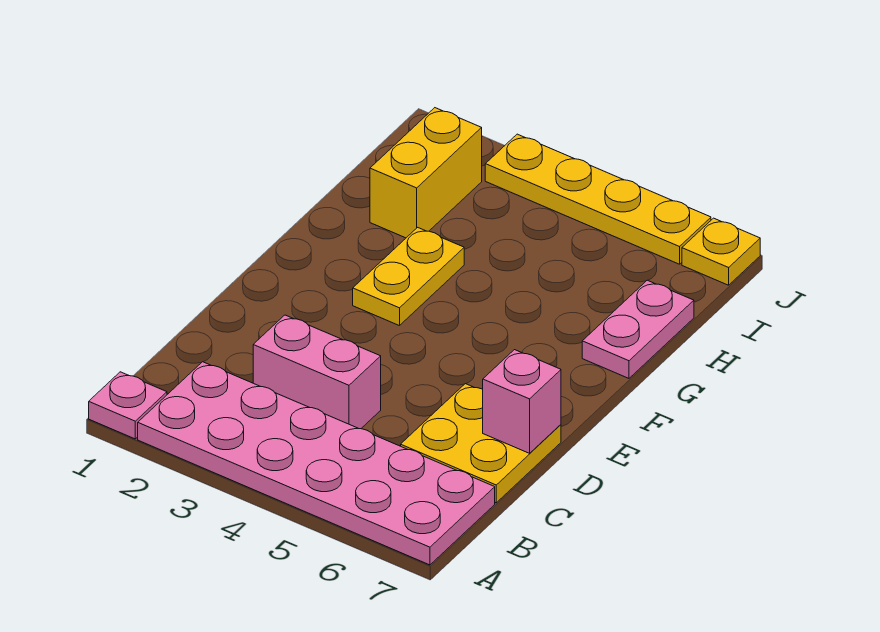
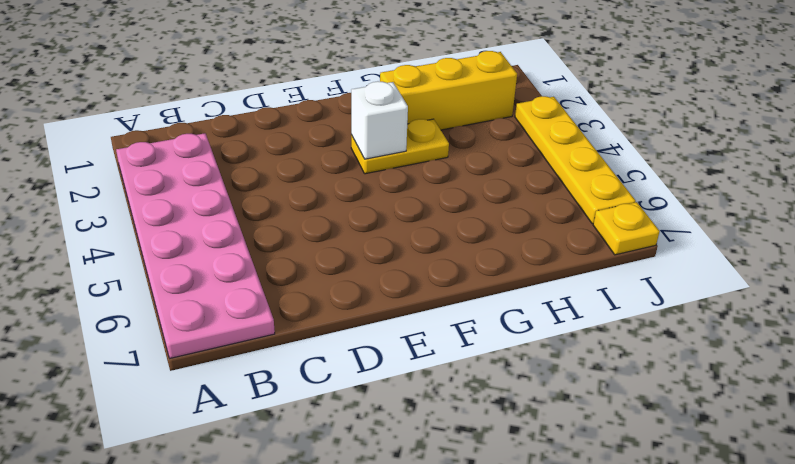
white brick F3 level 2 -> none
yellow brick G2:I2 level 1 -> yellow brick H2:I2 level 1
none -> pink plate A1 level 1
none -> pink brick C3:C4 level 1

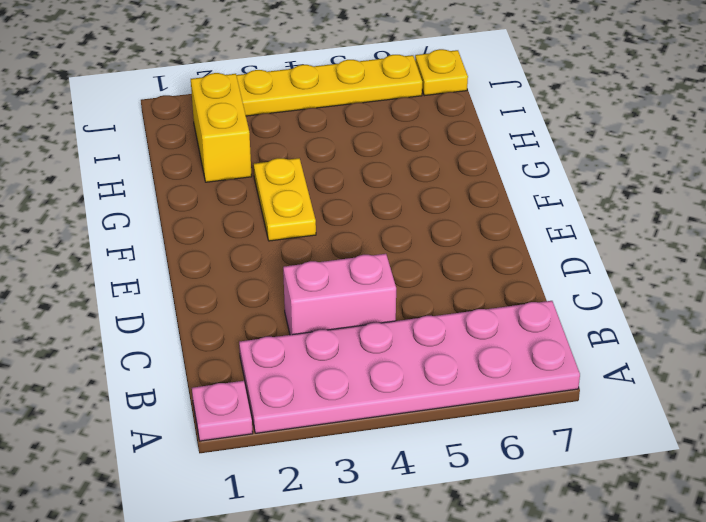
none -> yellow plate C6:D7 level 1
none -> pink plate G7:H7 level 1

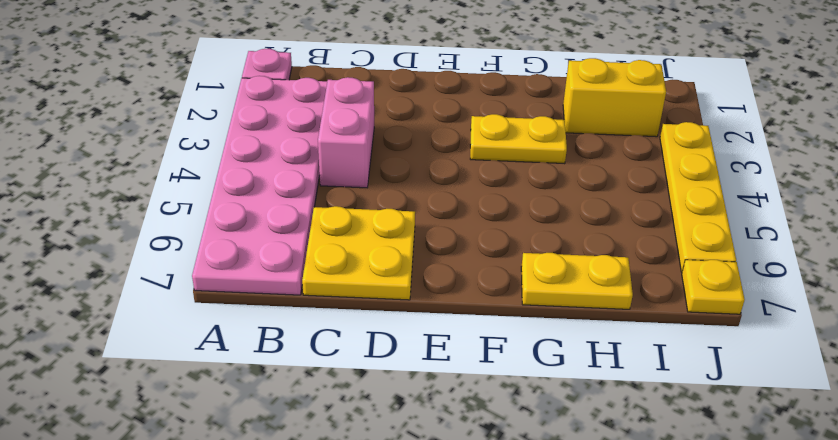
yellow plate G7:H7 level 1 -> pink plate G7:H7 level 1
none -> pink brick D7 level 2

